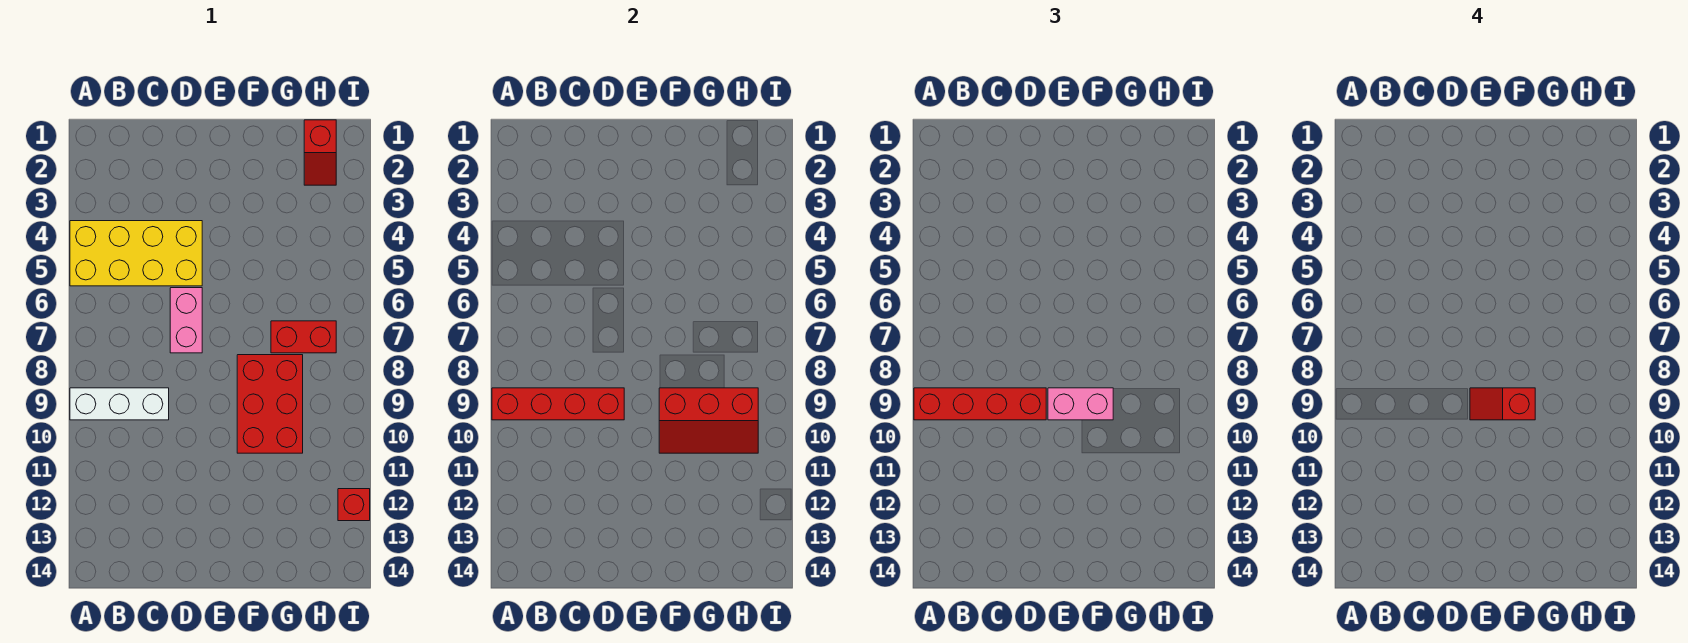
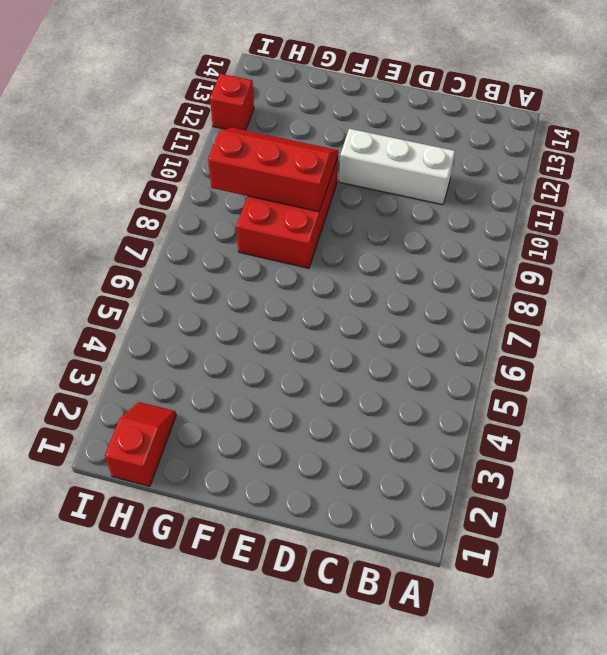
white brick C11:E11 level 1 -> white brick A9:C9 level 1
none -> yellow brick A4:D5 level 1
none -> pink brick D6:D7 level 1
none -> red brick G7:H7 level 1

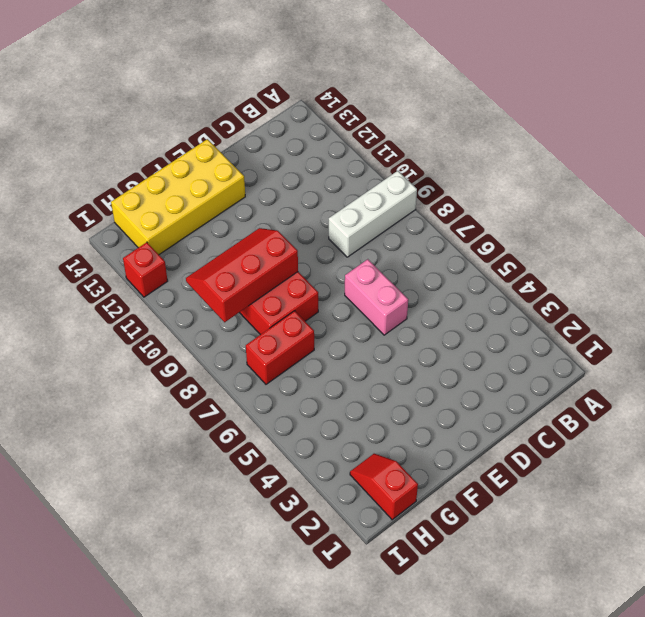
yellow brick E13:H14 level 1 -> yellow brick A4:D5 level 1
none -> red brick A9:D9 level 2
none -> red brick A9:D9 level 3
none -> pink brick E9:F9 level 3

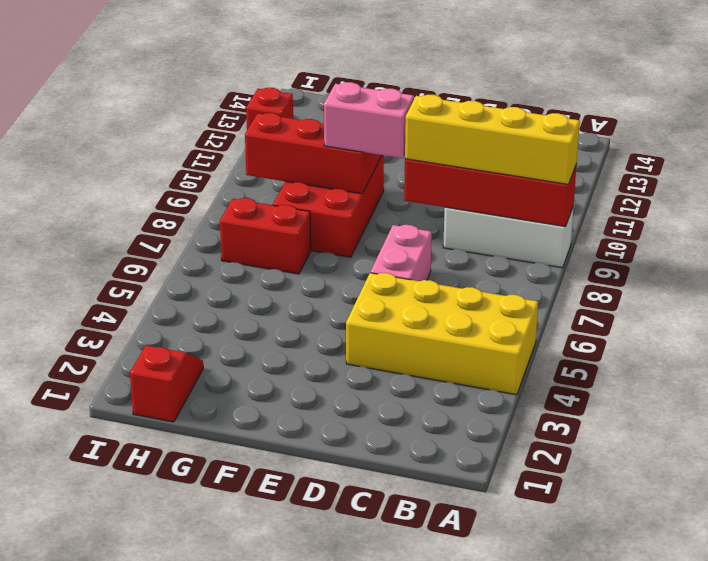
yellow brick A9:D9 level 3 -> red brick A9:D9 level 3
none -> red slope E9:F9 level 4 top F

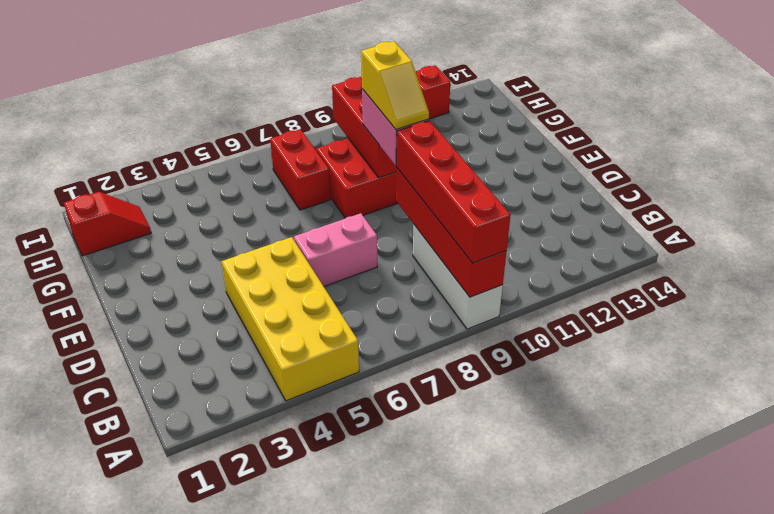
yellow slope E9:F9 level 4 top F -> red slope E9:F9 level 4 top F

